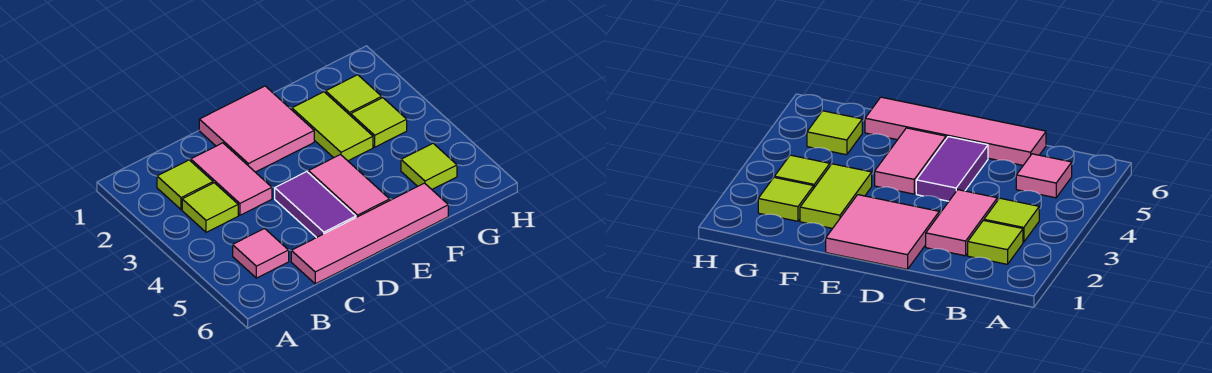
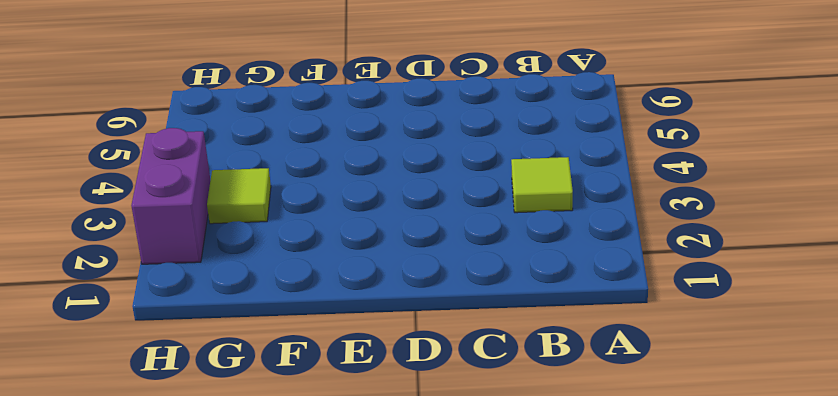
purple brick H2:H3 level 1 -> none
none -> lime tile B2 level 1
none -> pink tile B5 level 1
none -> pink tile C2:C3 level 1

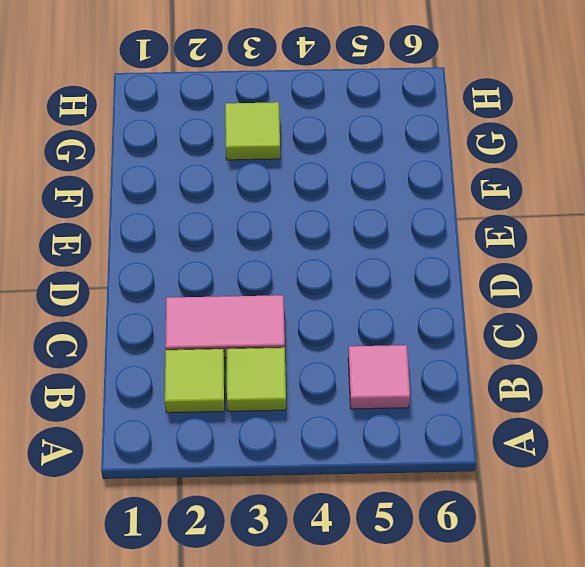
none -> pink tile C6:F6 level 1
none -> pink tile D1:E2 level 1
none -> purple tile D4:D5 level 1

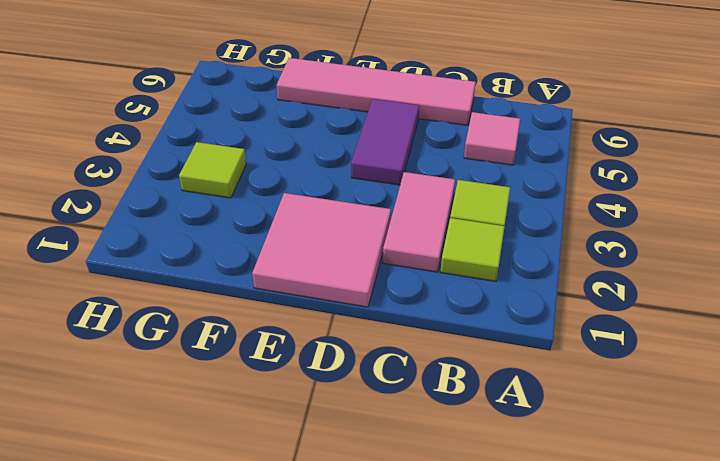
none -> pink tile E4:E5 level 1
none -> lime tile F2:F3 level 1
none -> lime tile G2 level 1

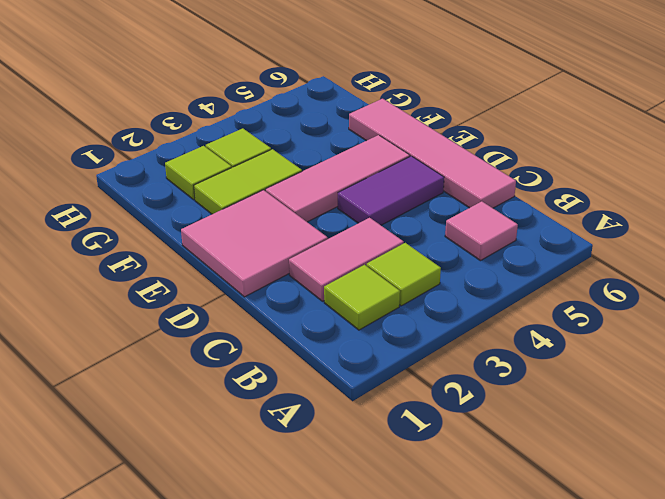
pink tile E3:E5 level 1 -> pink tile E4:E5 level 1
none -> lime tile G5 level 1

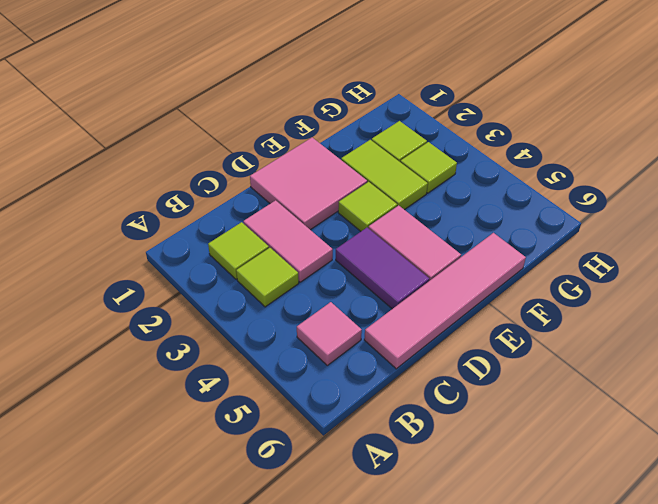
lime tile E3 level 1 -> lime tile G5 level 1

